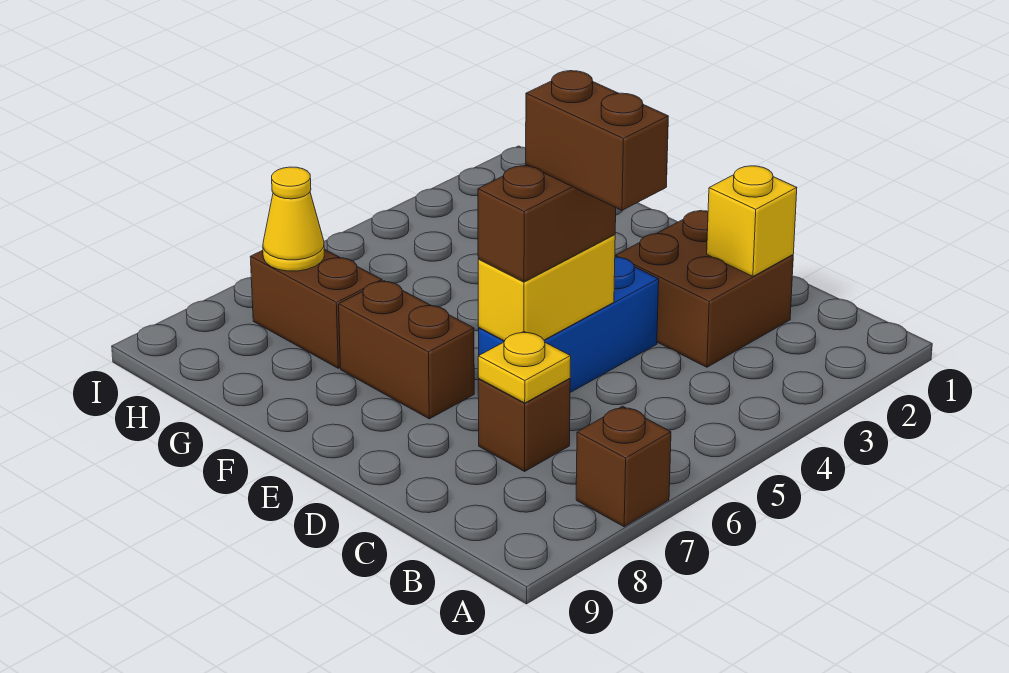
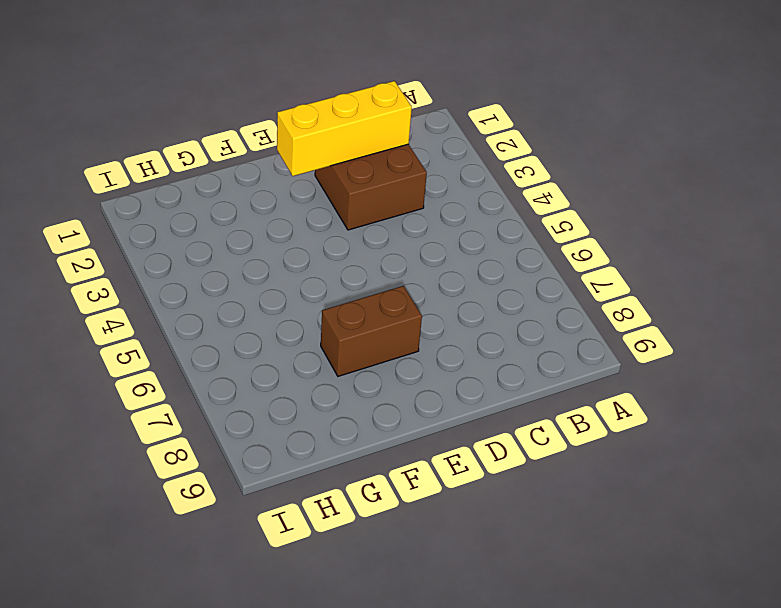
yellow brick C2:E2 level 2 -> yellow brick C2 level 2
none -> brown brick A7 level 1
none -> brown brick C7 level 1
none -> blue brick D4:D6 level 1

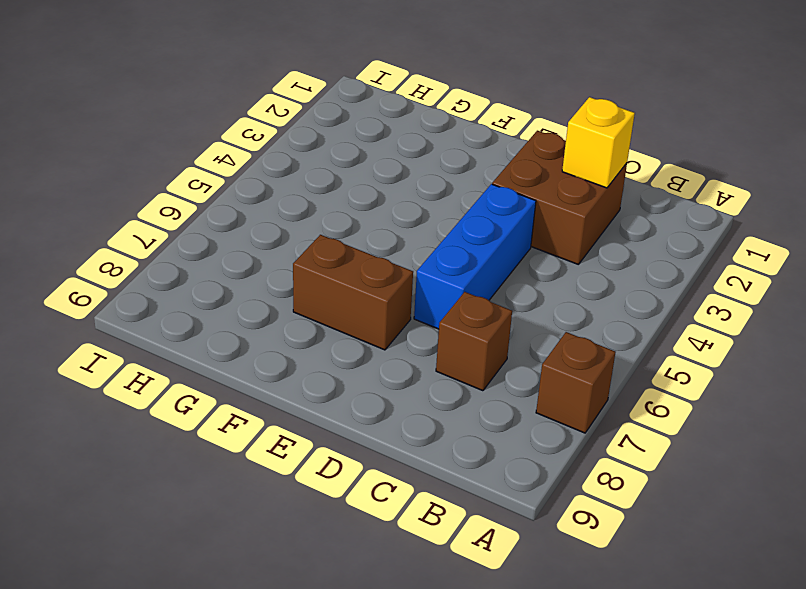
none -> brown brick G7:H7 level 1
none -> yellow plate C7 level 2
none -> yellow brick D5:D6 level 2

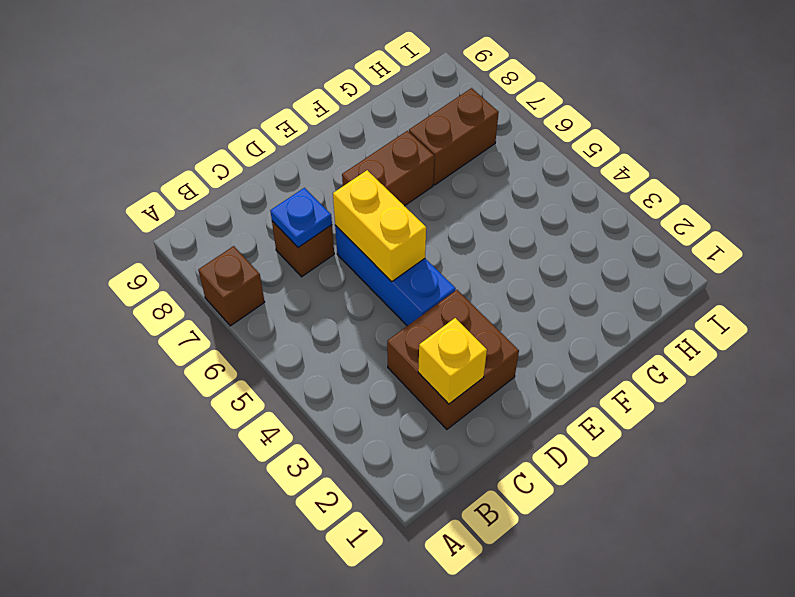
blue plate C7 level 2 -> yellow plate C7 level 2
none -> yellow cone H7 level 2
none -> brown brick D5:D6 level 3
none -> brown brick C5:D5 level 4

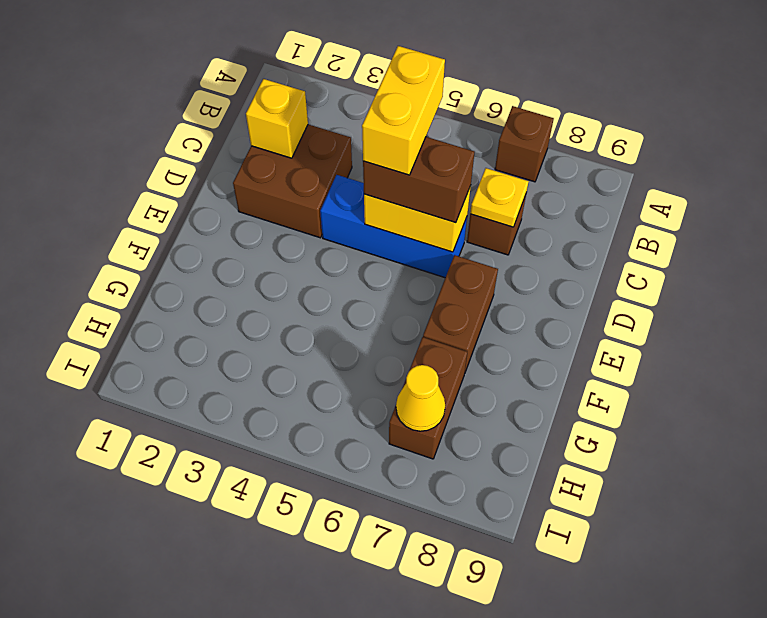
yellow brick C5:D5 level 4 -> brown brick C5:D5 level 4

